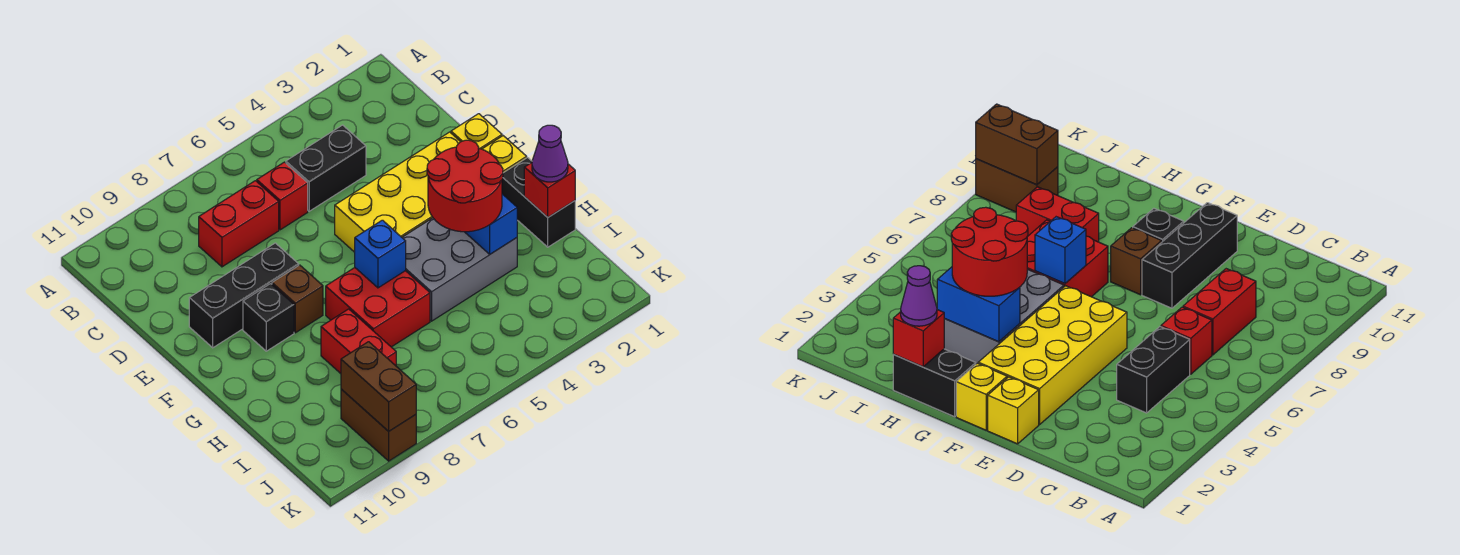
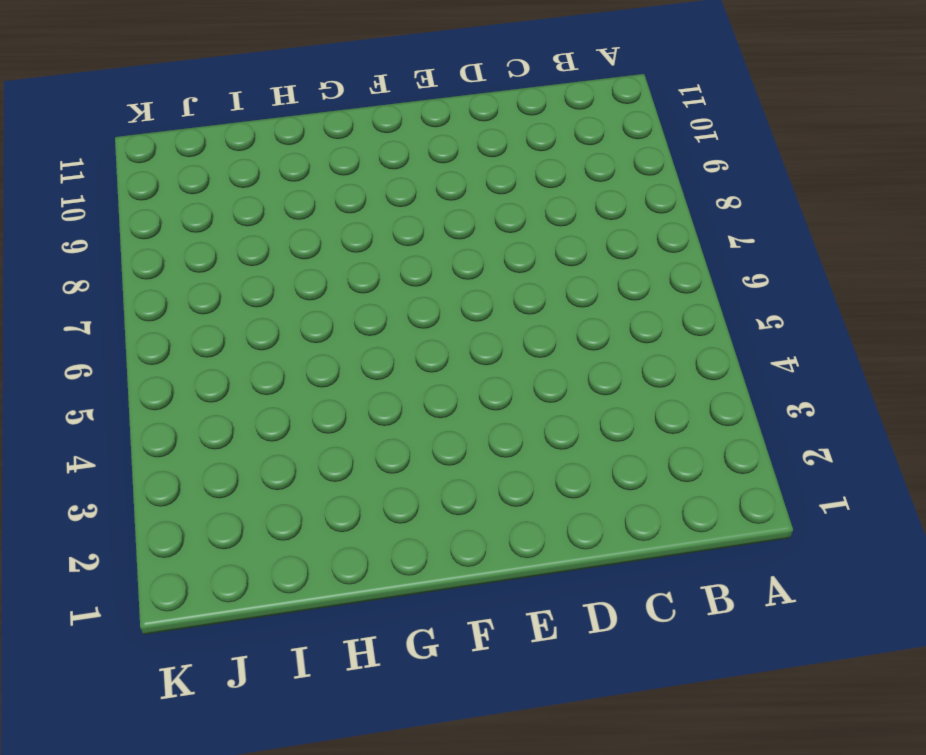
none -> black brick C4:C5 level 1
none -> red brick C6 level 1
none -> red brick C7:C8 level 1

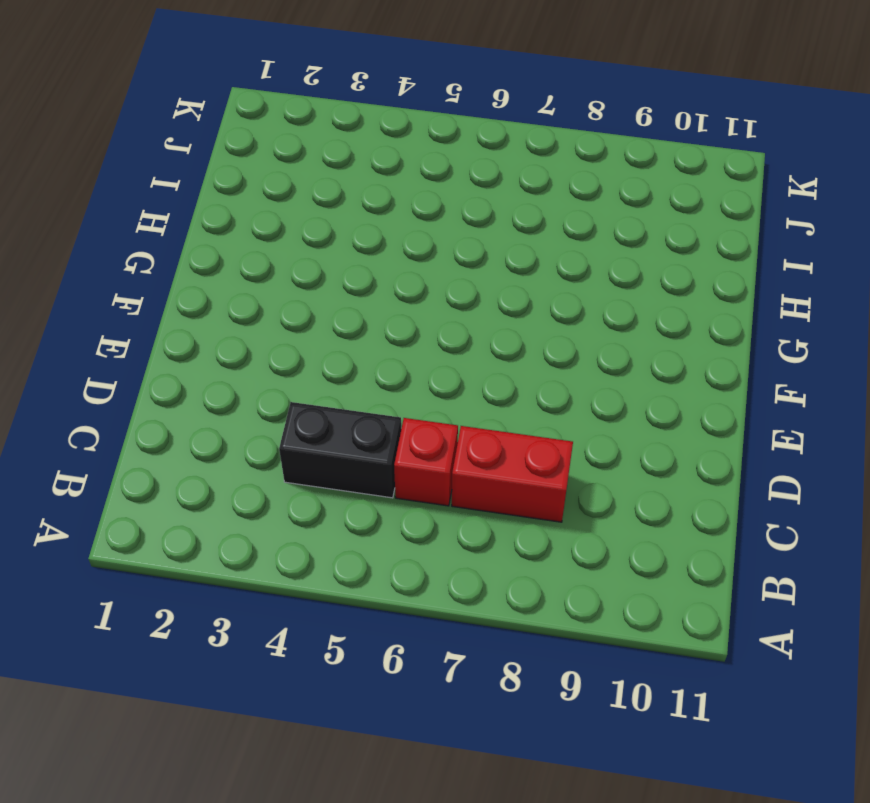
none -> yellow brick E1 level 1
none -> yellow brick E2:F5 level 1
none -> black brick E8:E10 level 1

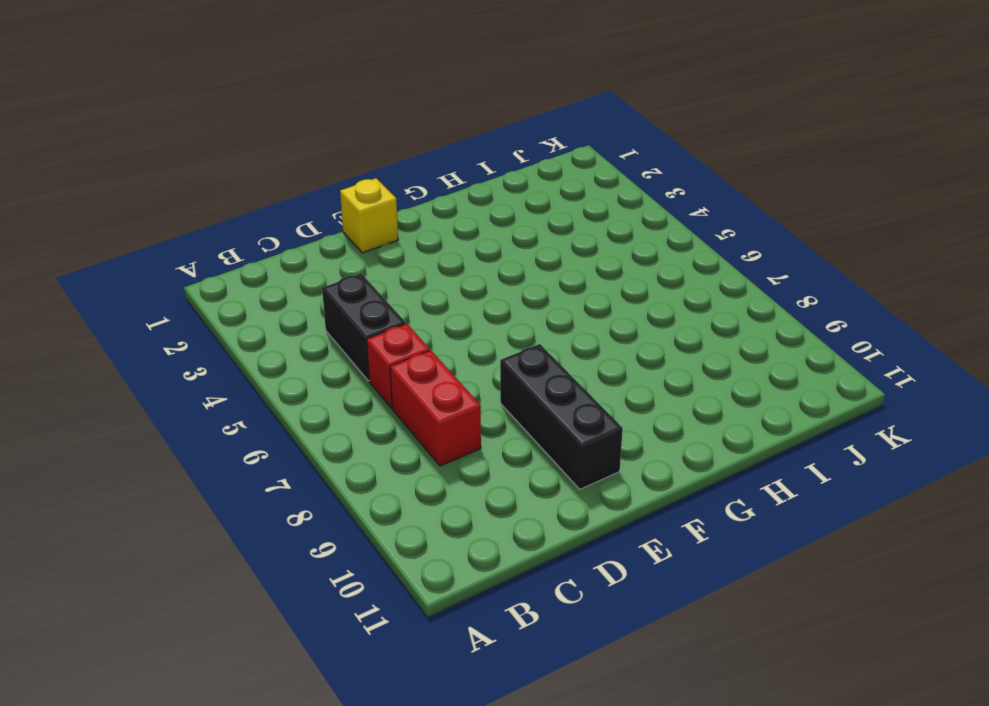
none -> yellow brick E2:F5 level 1
none -> yellow brick F1 level 1
none -> brown brick F8 level 1

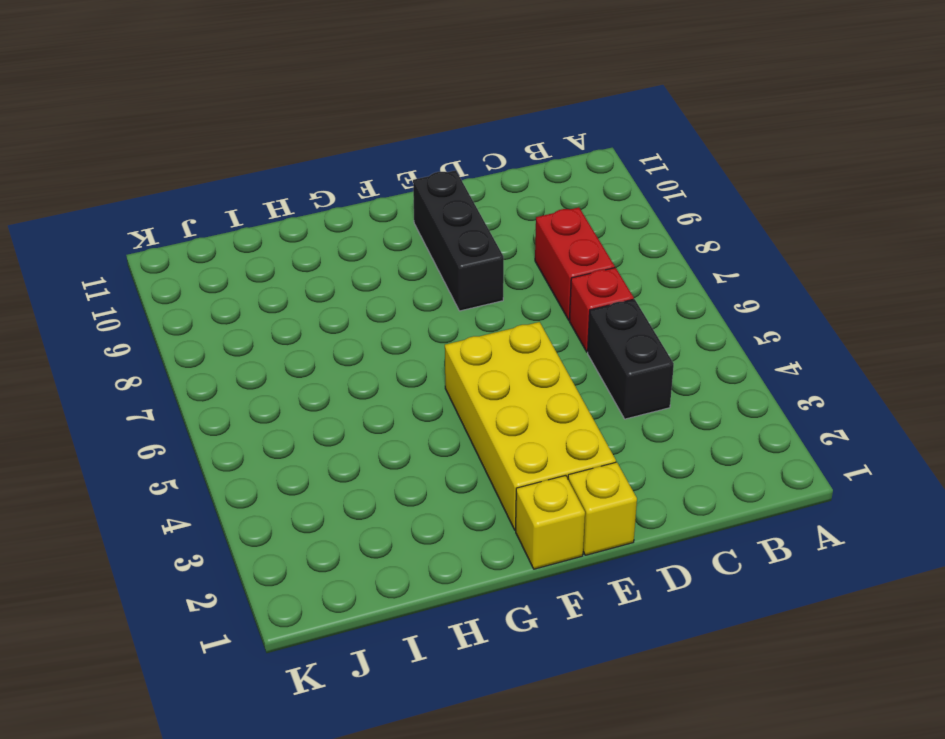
none -> brown brick F8 level 1
none -> black brick F9 level 1
none -> black brick G1:H1 level 1

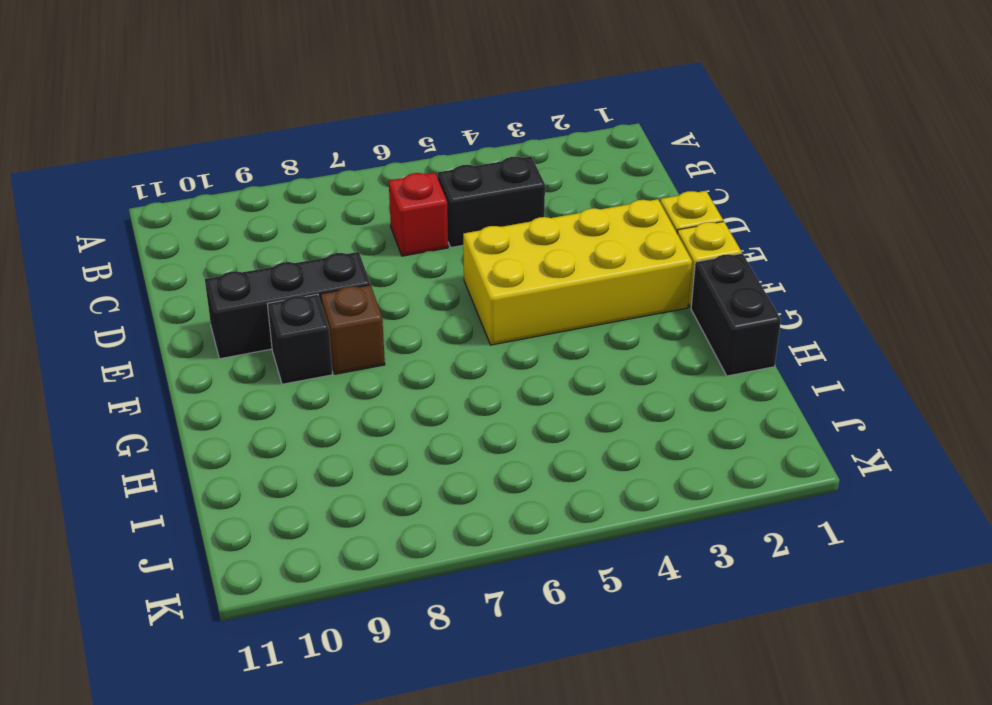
none -> red brick C7:C8 level 1
none -> grey brick G3:H5 level 1
none -> red brick G6:H7 level 1

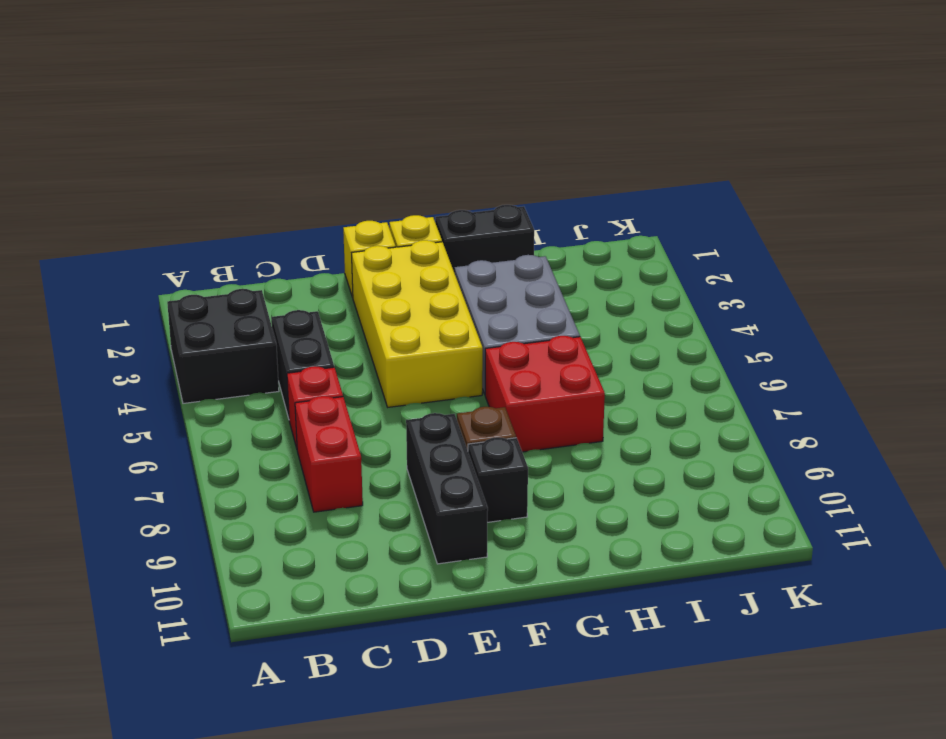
black brick A3:B4 level 1 -> none
none -> red brick H8:I8 level 1
none -> brown brick J9:K9 level 1
none -> blue brick G3:H3 level 2

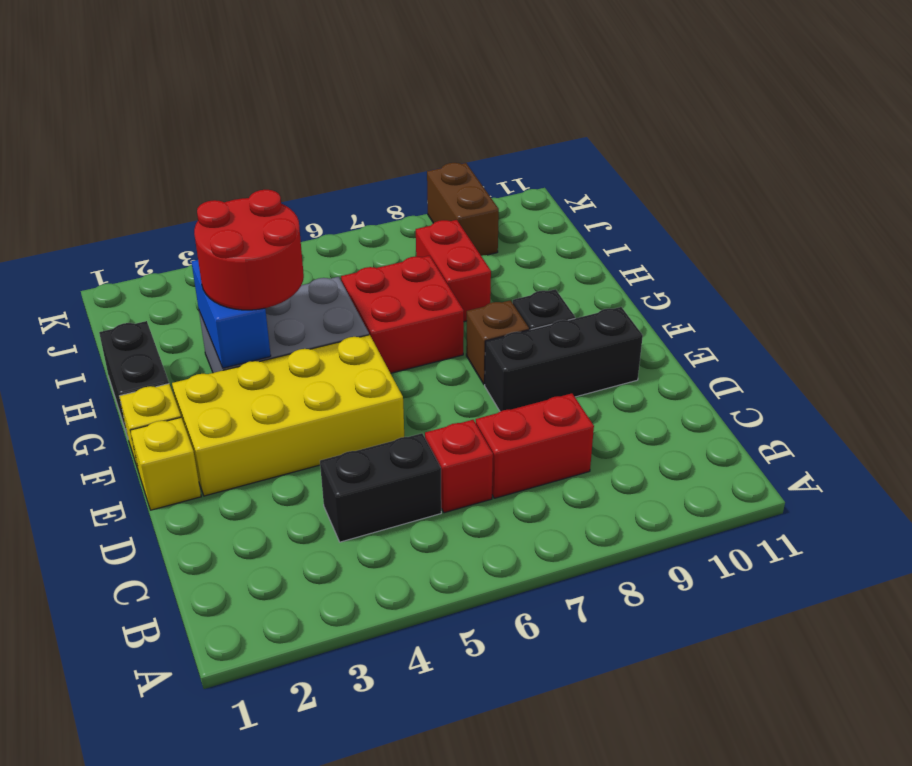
none -> blue brick G6 level 2
none -> red brick H1 level 2
none -> brown brick J9:K9 level 2

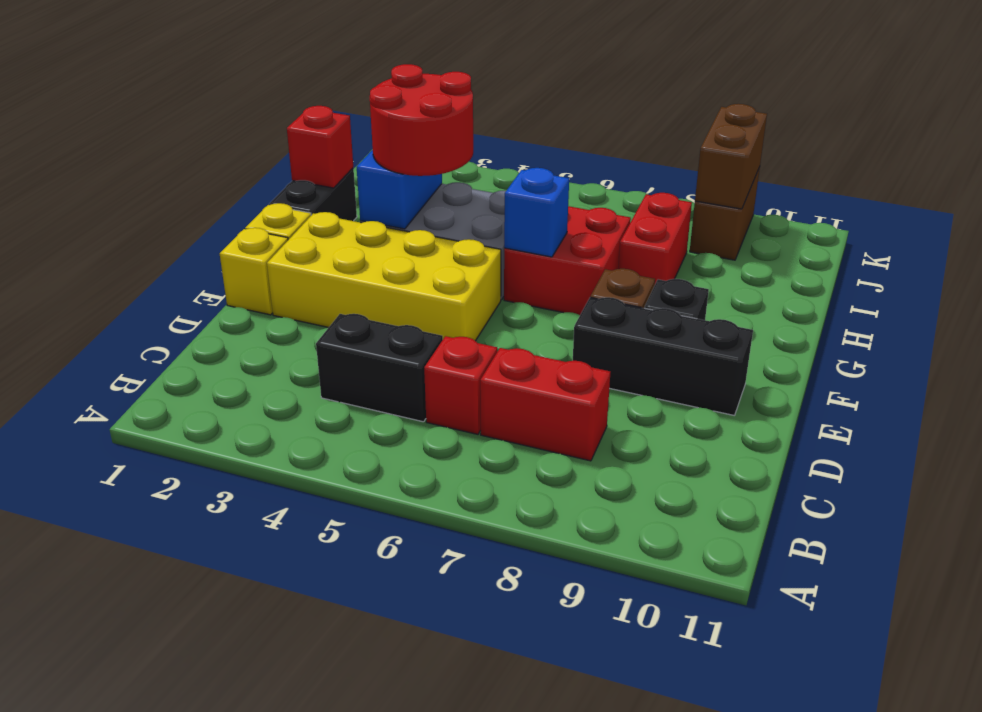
none -> purple cone H1 level 3

